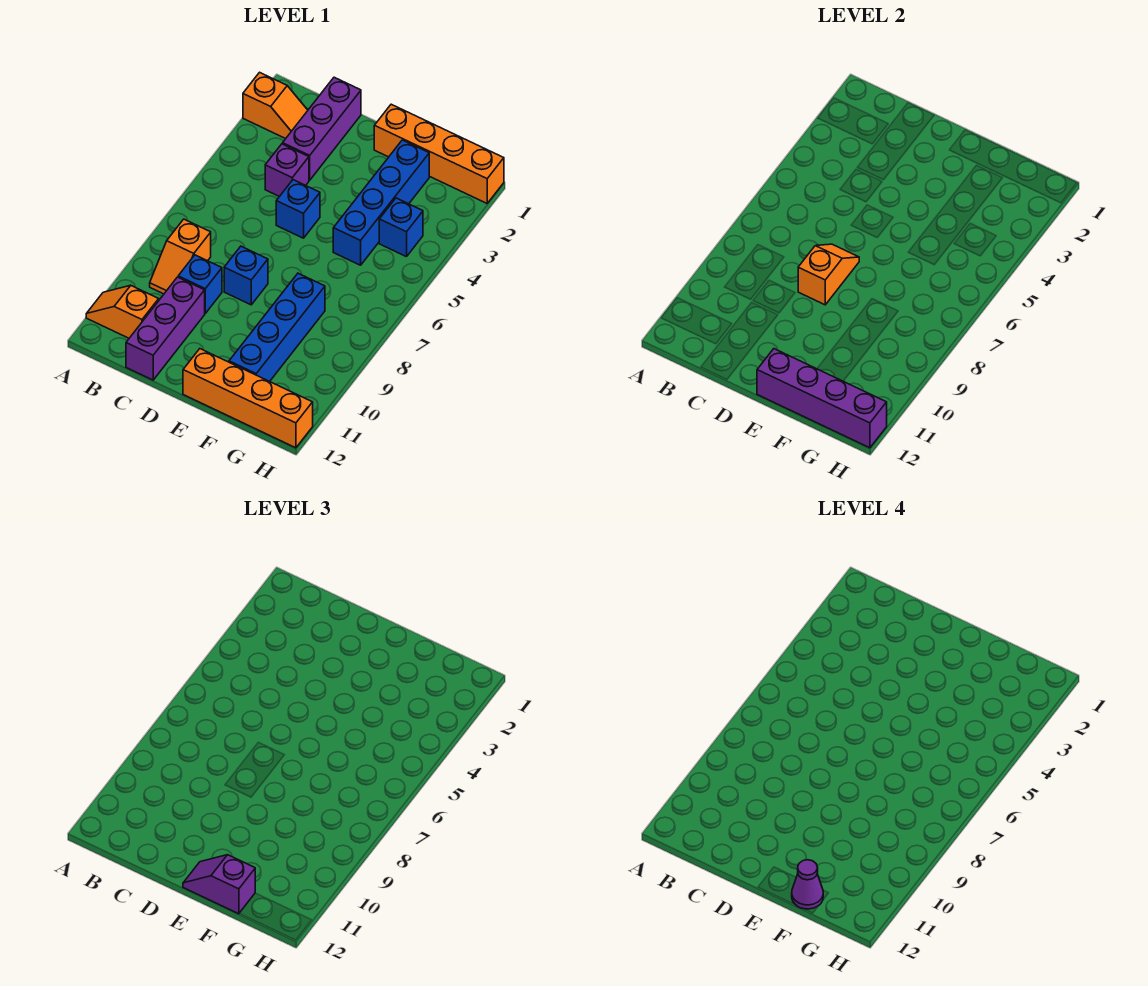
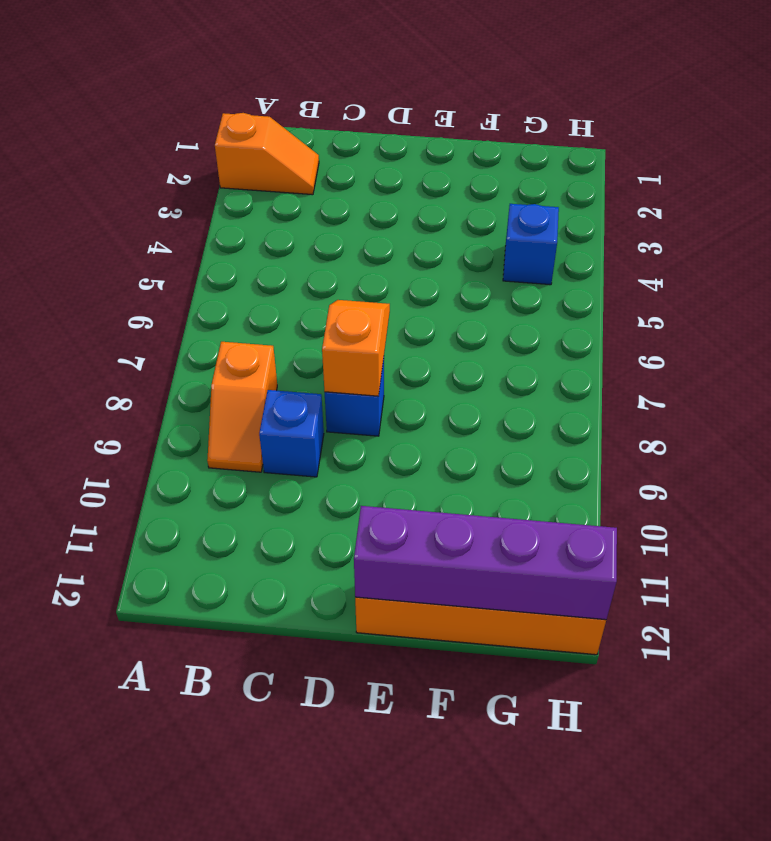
none -> orange slope A11:B11 level 1 top B
none -> purple brick C1:C3 level 1
none -> purple brick C4 level 1

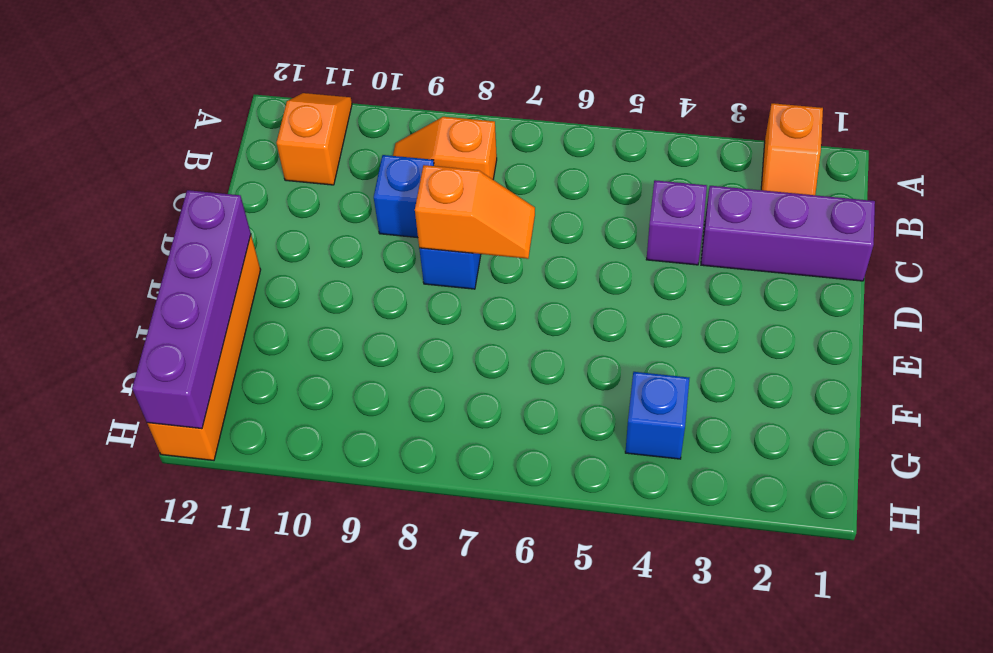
none -> purple brick C10:C12 level 1
none -> blue brick D5 level 1
none -> orange brick E1:H1 level 1

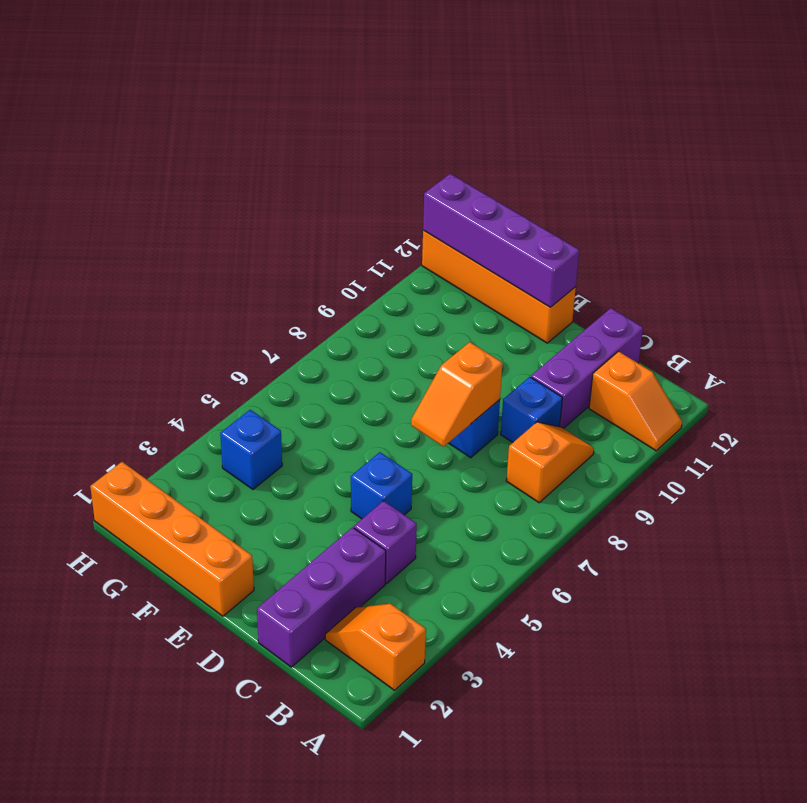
none -> blue brick F2:F5 level 1
none -> blue brick F8:F11 level 1
none -> purple slope E12:F12 level 3 top F

